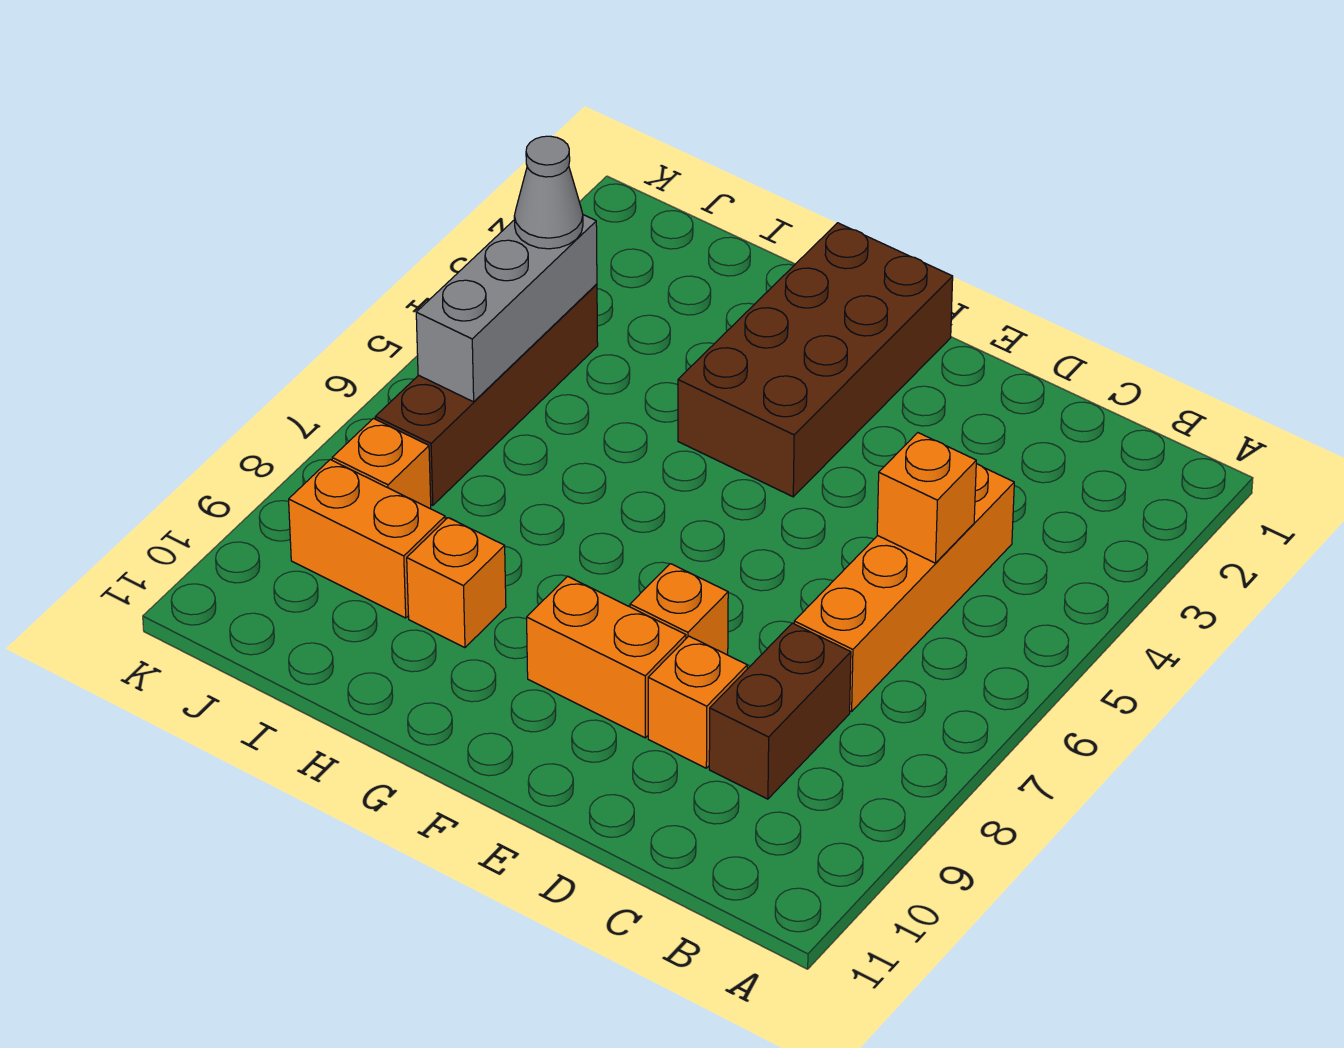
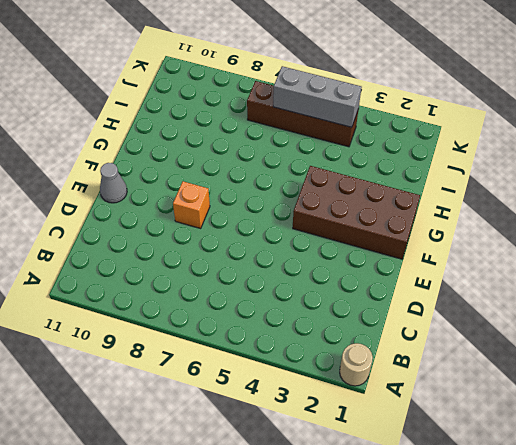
tan round brick A1 level 1 -> none
grey cone E11 level 1 -> grey cone J4 level 3
none -> orange brick C4:C7 level 1
none -> brown brick C8:C9 level 1
none -> orange brick D9 level 1

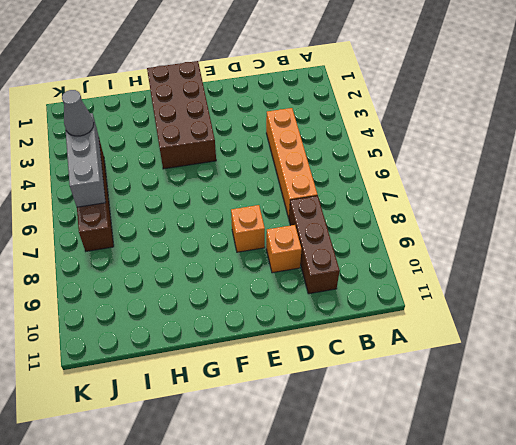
brown brick C8:C10 level 1 -> brown brick C8:C9 level 1
none -> orange brick E9:F9 level 1
none -> orange brick H9 level 1
none -> orange brick I9:J9 level 1

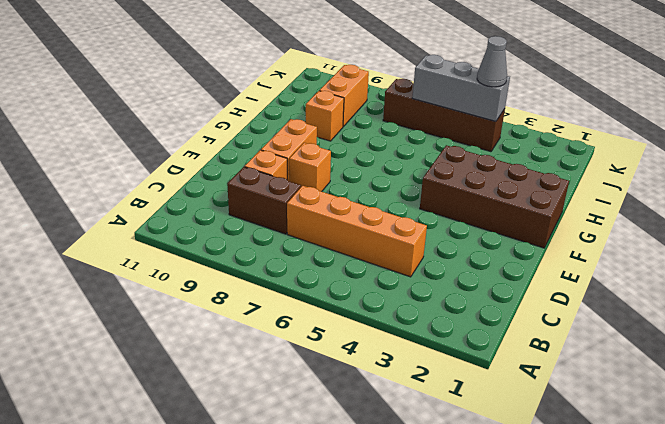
none -> orange brick J8 level 1
none -> orange brick C5 level 2

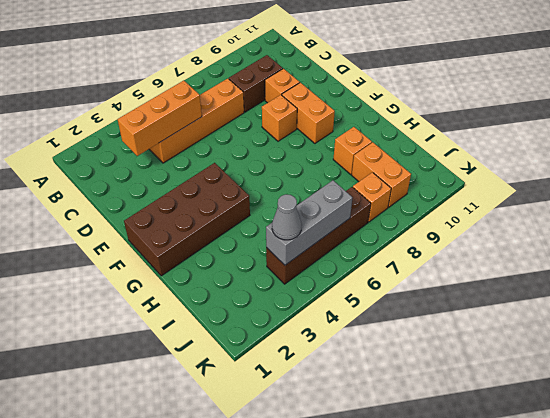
orange brick C3:C5 level 2 -> orange brick C5 level 2

